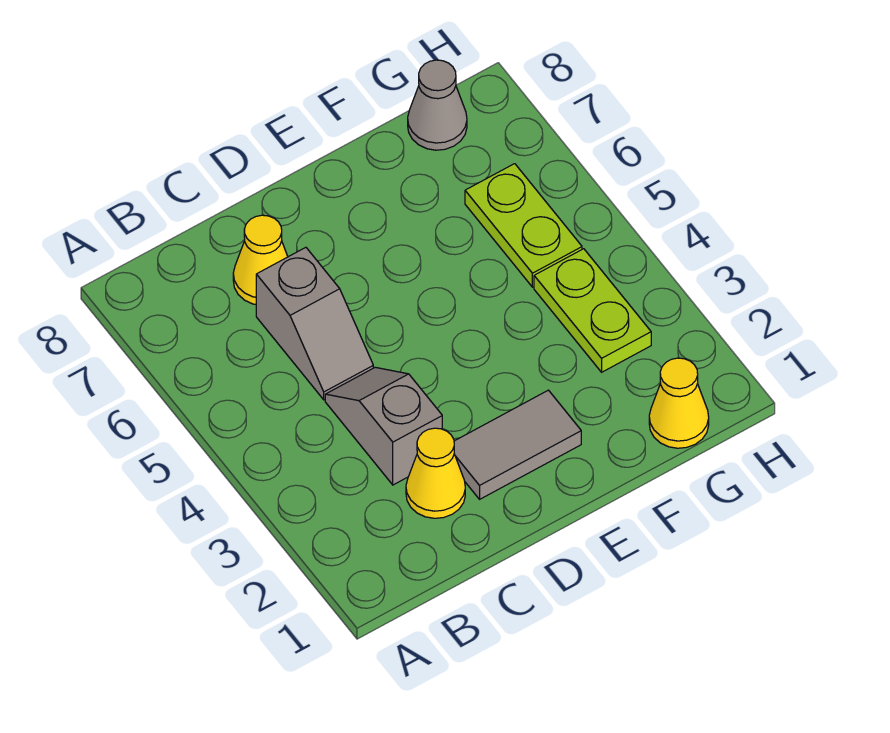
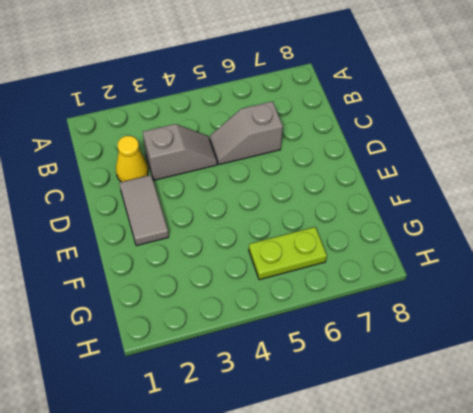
none -> yellow cone C7 level 1
none -> yellow cone G1 level 1

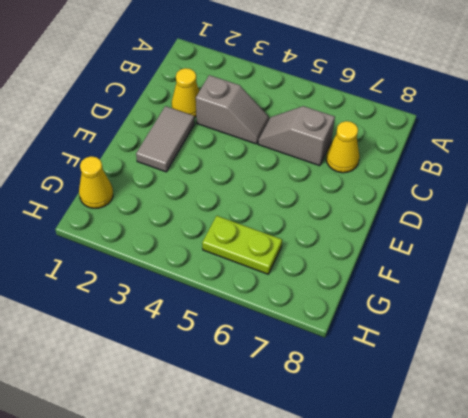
none -> lime plate G3:G4 level 1
none -> grey cone G8 level 1

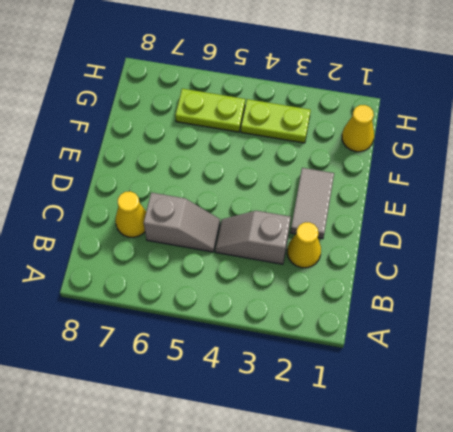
none -> grey cone G8 level 1

